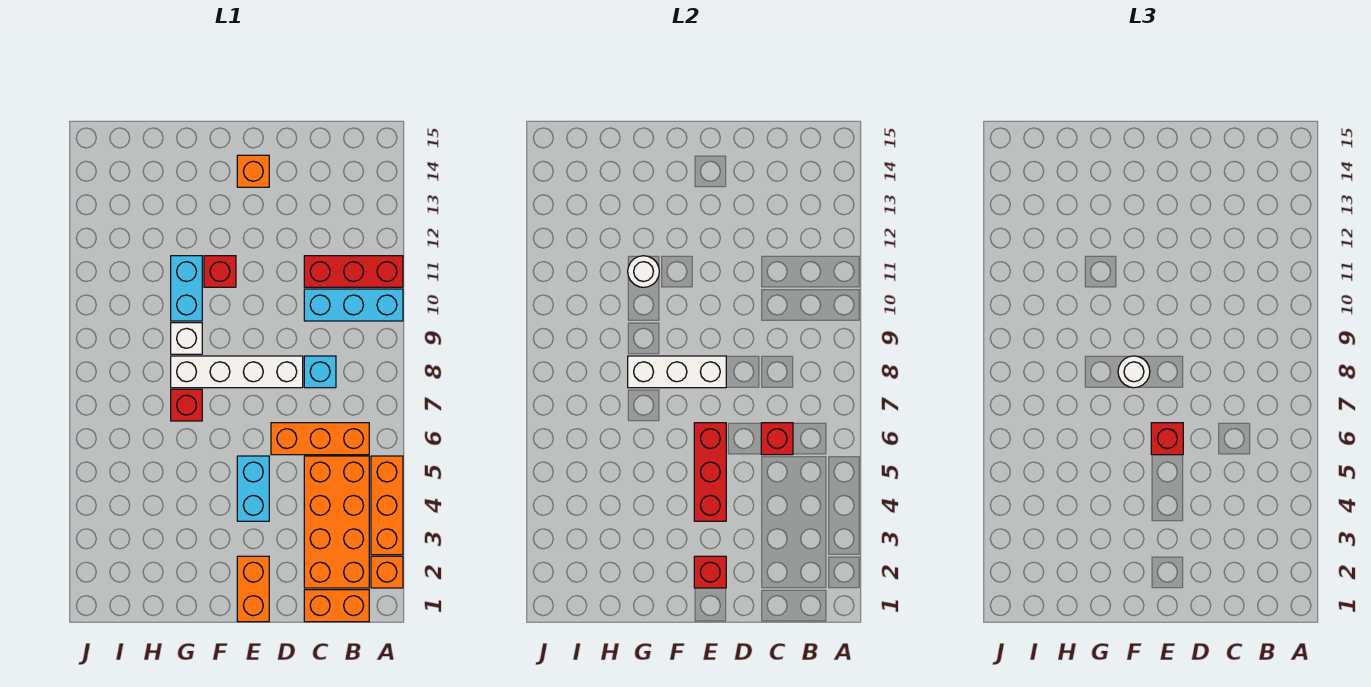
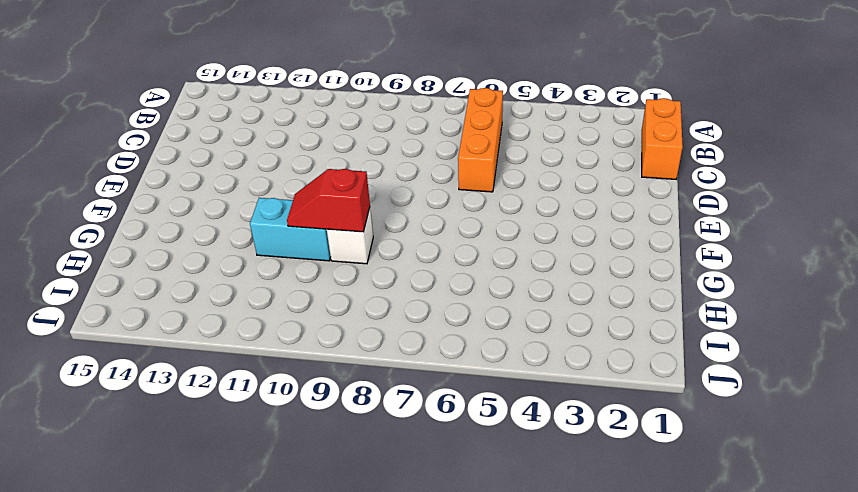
red slope G9:G10 level 2 top 9 -> none
none -> orange brick A2 level 1
none -> orange brick A3:A5 level 1
none -> cyan brick A10:C10 level 1

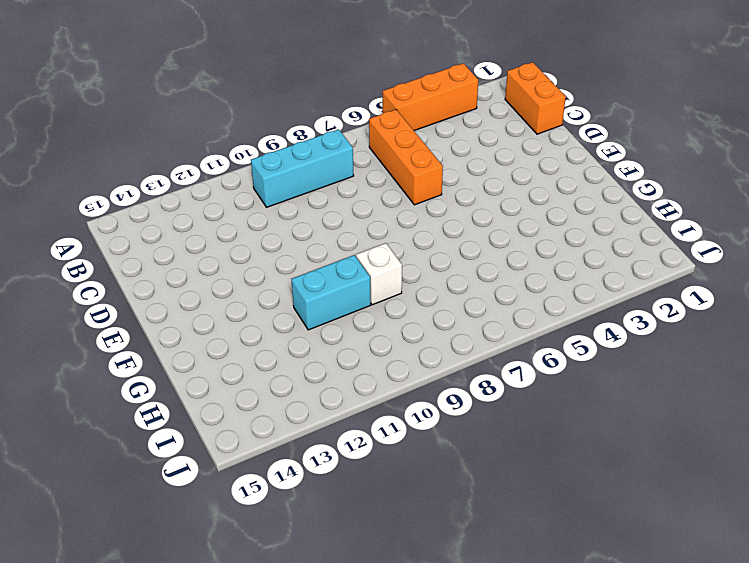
cyan brick B8:B10 level 1 -> cyan brick A10:C10 level 1
none -> orange brick A2 level 1
none -> red brick A11:C11 level 1
none -> orange brick B2:C5 level 1

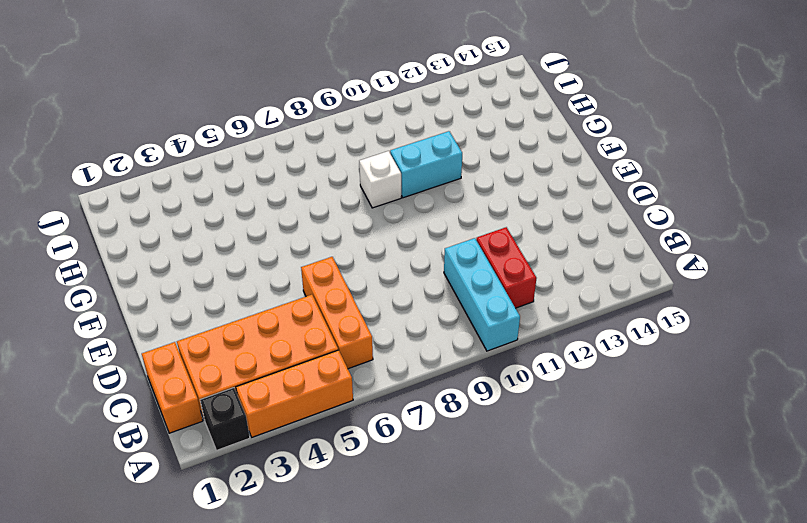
black brick A2 level 1 -> orange brick A2 level 1
red brick B11:C11 level 1 -> red brick A11:C11 level 1
none -> cyan brick C8 level 1
none -> white brick D8:G8 level 1
none -> orange brick E1:E2 level 1

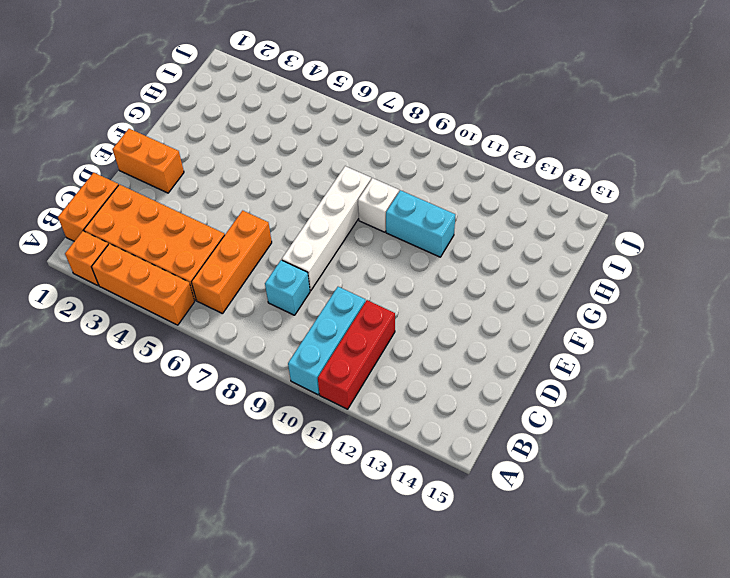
none -> cyan brick E4:E5 level 1
none -> orange brick E14 level 1
none -> red brick F11 level 1

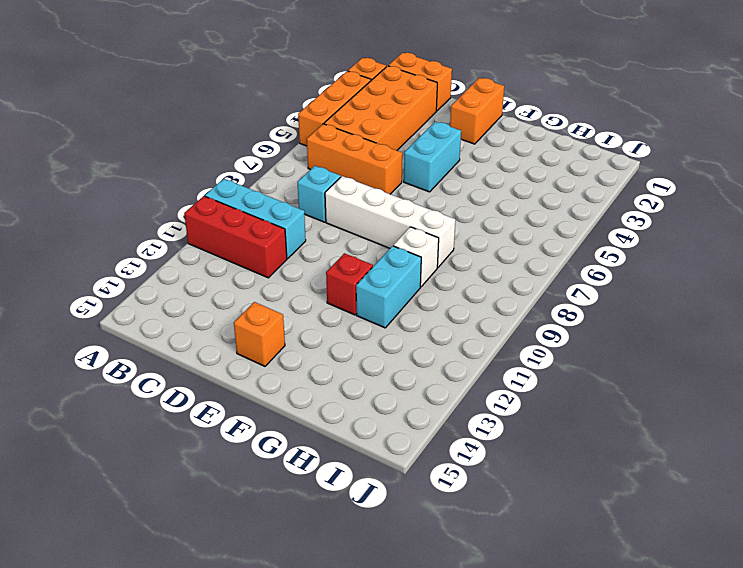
none -> red brick G7 level 1
none -> red brick C6 level 2
none -> red brick E2 level 2

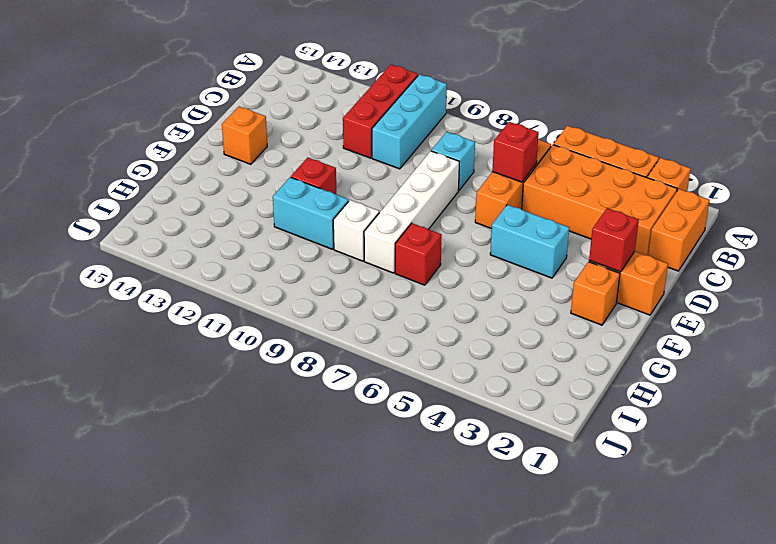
orange brick F2 level 1 -> none
none -> red brick E4:E6 level 2
none -> white brick E8:G8 level 2
none -> white round brick G11 level 2

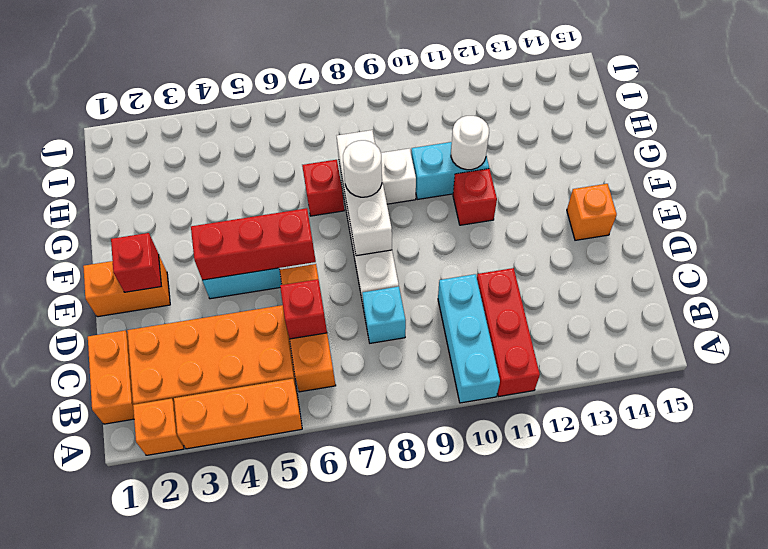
none -> red brick E6 level 3

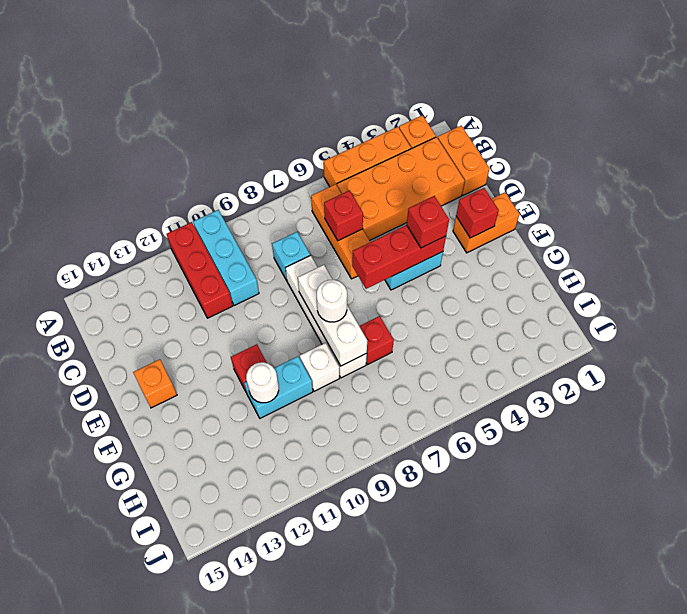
red brick E4 level 3 -> red brick E6 level 3

